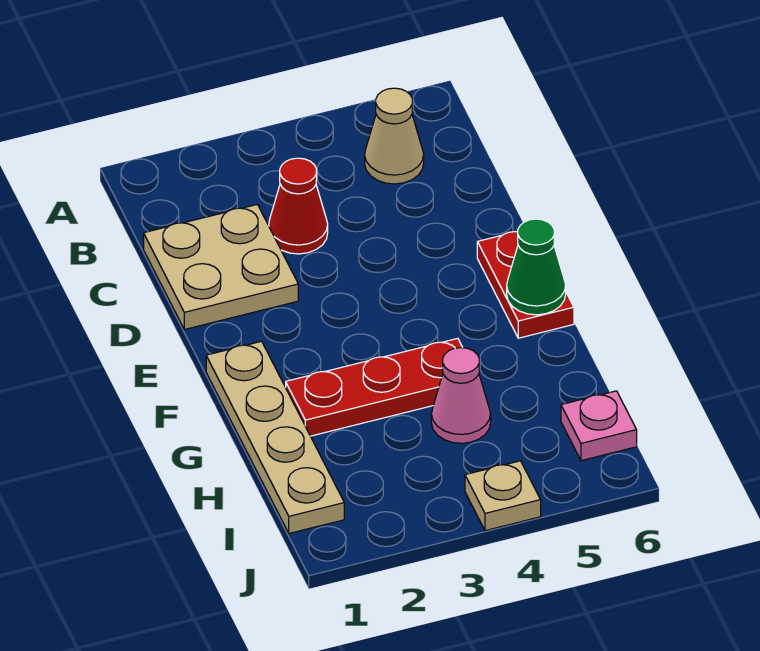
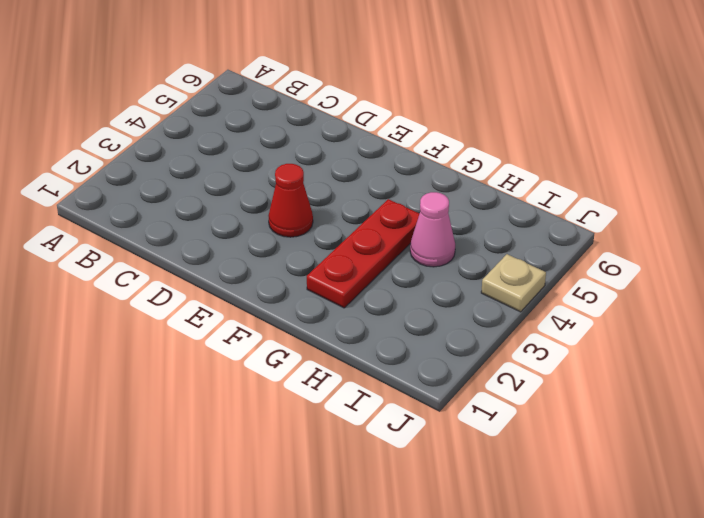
red cone E3 level 1 -> red cone C3 level 1
none -> tan cone B5 level 1
none -> tan plate C1:D2 level 1

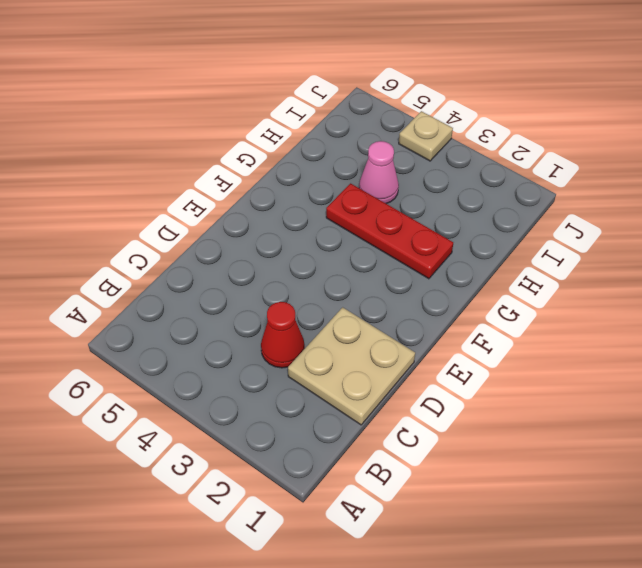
none -> tan cone B5 level 1
none -> red plate E6:F6 level 1

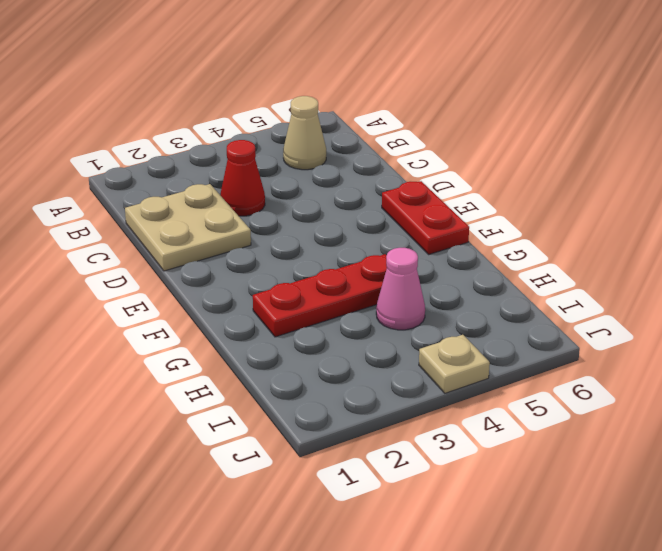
none -> tan plate F1:I1 level 1
none -> pink plate I6 level 1

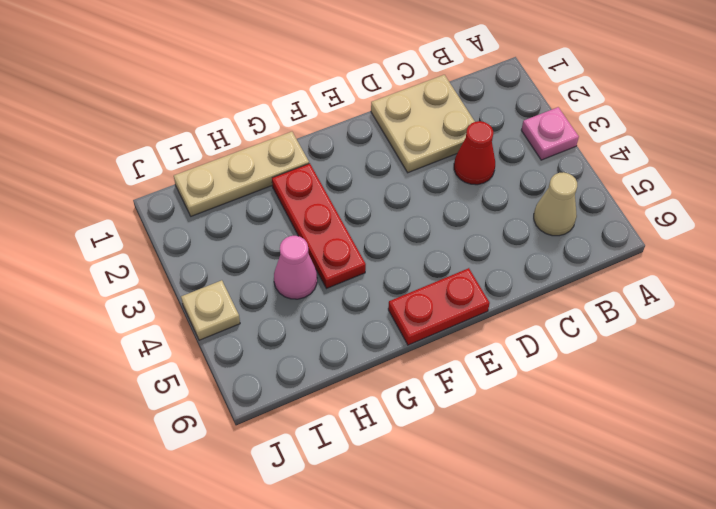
pink plate A3 level 1 -> pink plate I6 level 1
tan plate G1:I1 level 1 -> tan plate F1:I1 level 1
none -> green cone F6 level 2

